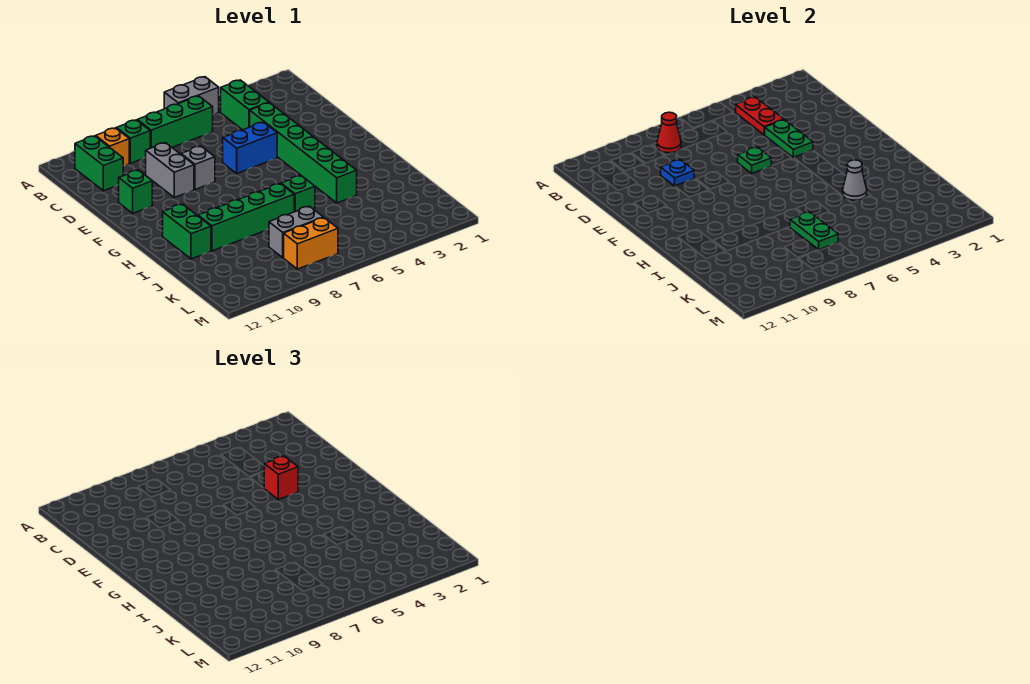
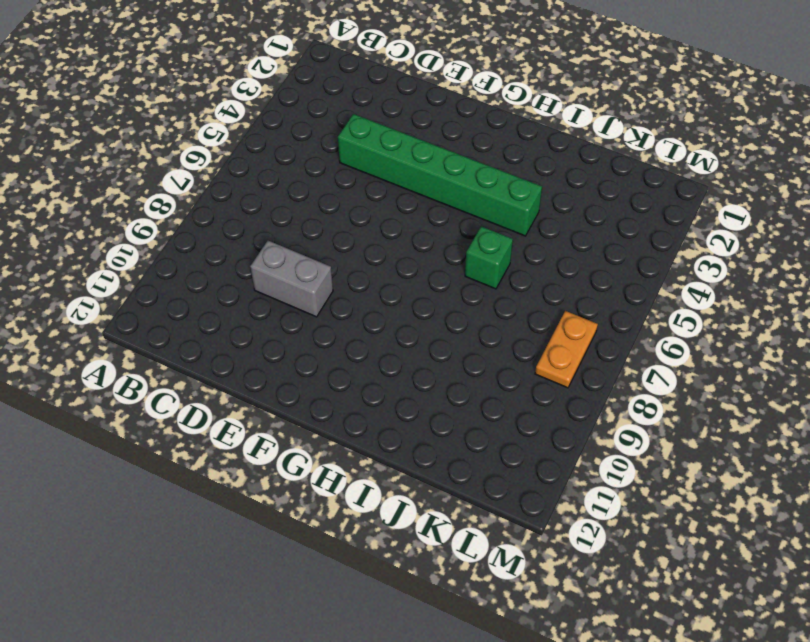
orange plate L7:L8 level 1 -> orange brick L7:L8 level 1
none -> grey brick A5:A6 level 1
none -> green brick B4:C4 level 1
none -> green brick B6:B8 level 1

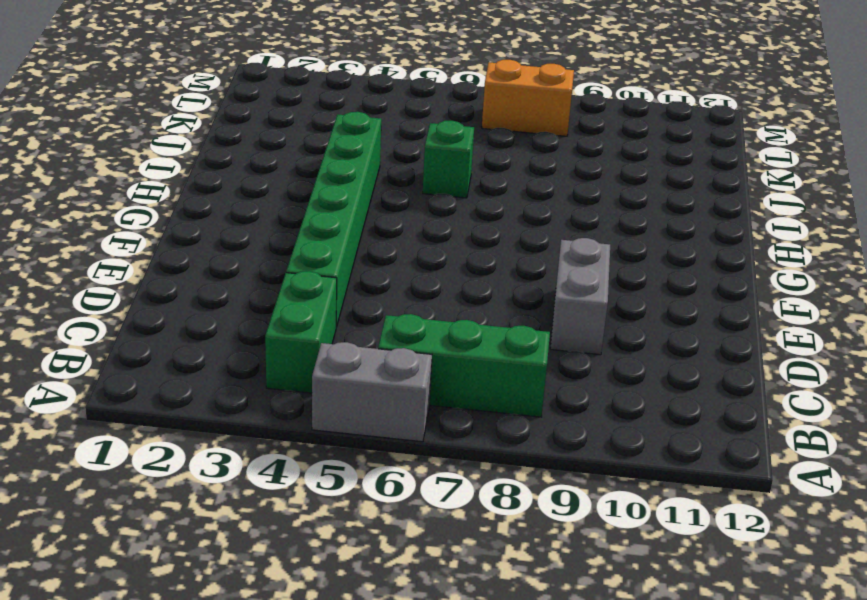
none -> green brick B9 level 1
none -> orange brick B10 level 1
none -> green brick B11:C11 level 1

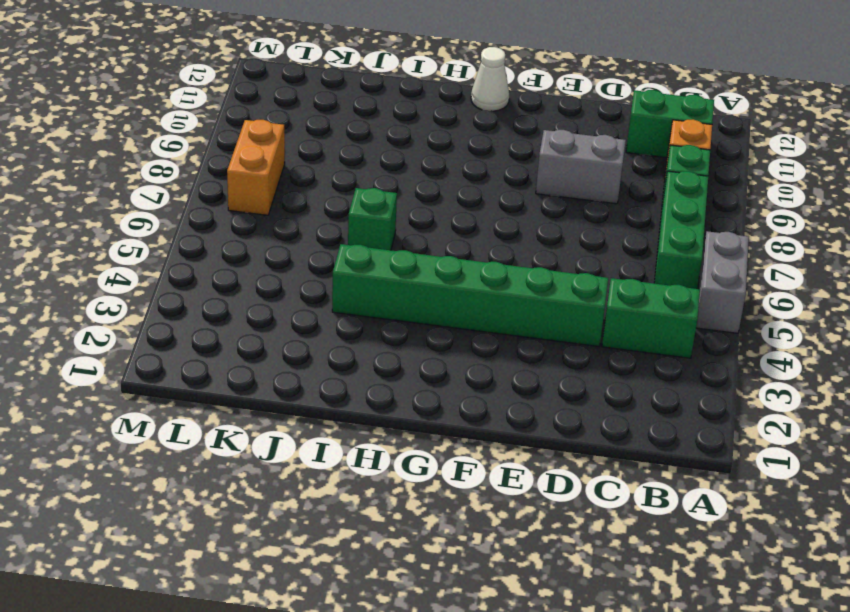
white cone G12 level 1 -> none
none -> blue brick E5:E6 level 1
none -> grey brick E8 level 1
none -> green brick E11 level 1

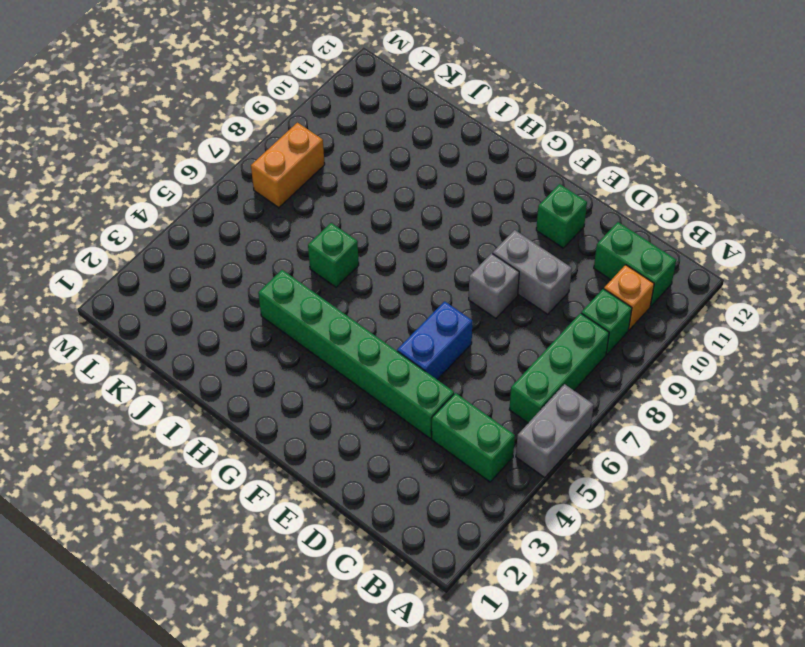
none -> green brick H11:I11 level 1
none -> green brick I7:I10 level 1
none -> grey brick K7:K8 level 1

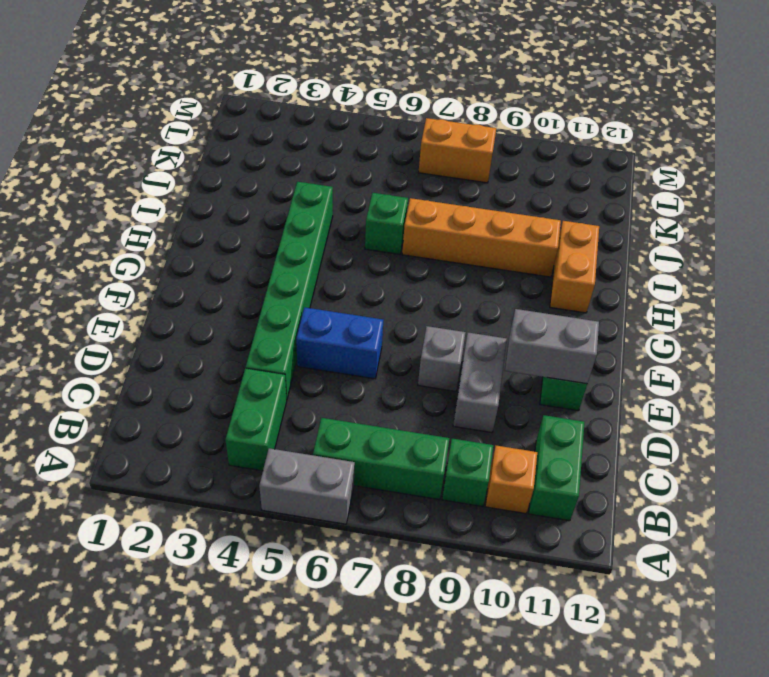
grey brick E10:E11 level 2 -> grey brick K7:K8 level 1
orange brick H11:I11 level 1 -> green brick H11:I11 level 1
orange brick I7:I10 level 1 -> green brick I7:I10 level 1
none -> red plate B4:C4 level 2
none -> red cone B8 level 2
none -> green plate D4:E4 level 2

